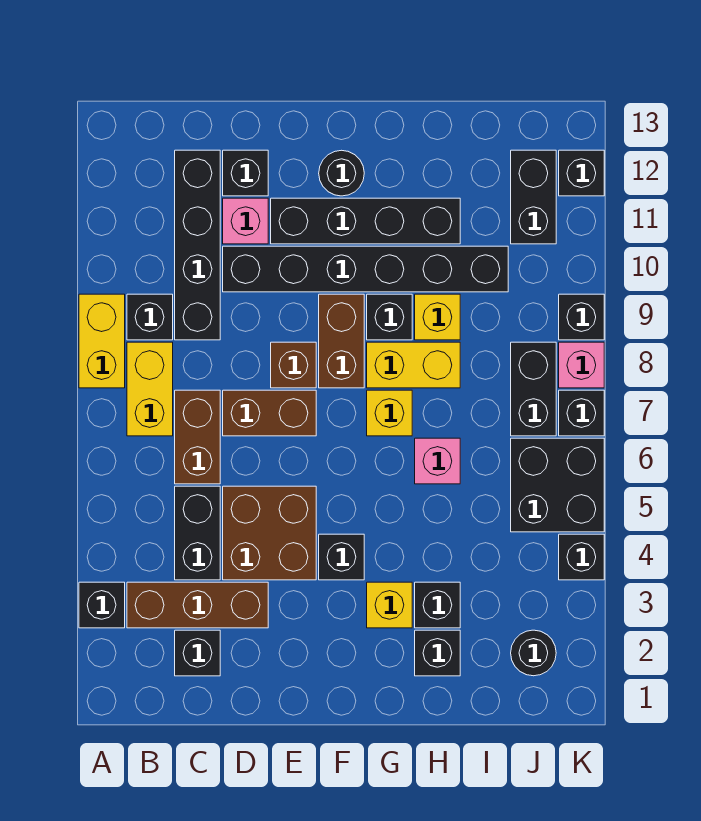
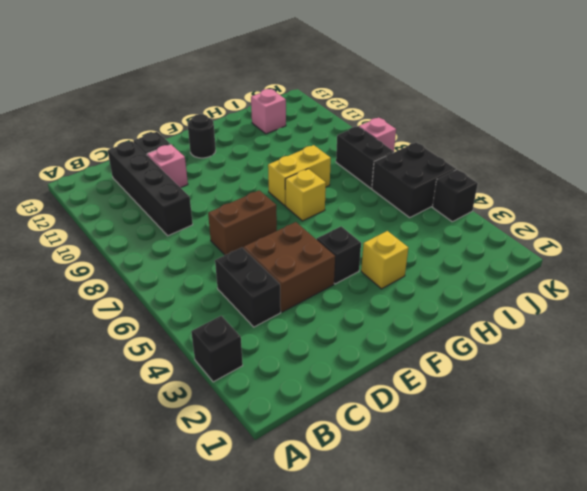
pink brick I12 level 1 -> pink brick H6 level 1
none -> yellow brick A8:A9 level 1
none -> brown brick B3:D3 level 1
none -> yellow brick B7:B8 level 1
none -> black brick B9 level 1

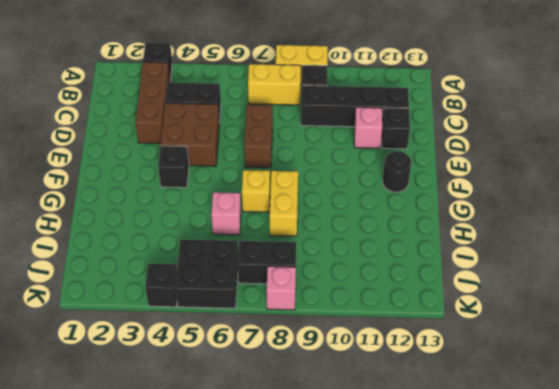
none -> black brick C2 level 1
none -> brown brick C6:C7 level 1
none -> black brick D10:I10 level 1
none -> brown brick E8 level 1

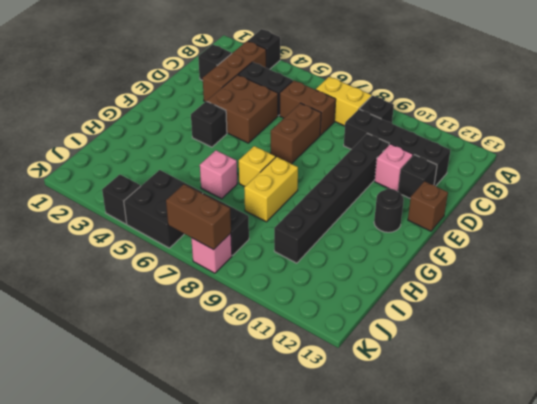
brown brick E13 level 1 -> brown brick E8 level 1
brown brick K7:K8 level 2 -> brown brick F8:F9 level 1
none -> yellow brick A8:A9 level 1
none -> black brick E11:H11 level 1
none -> yellow brick G3 level 1
none -> black brick G9 level 1

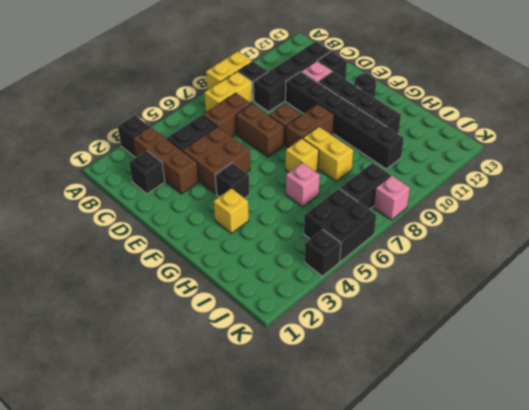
none -> black brick G9 level 1
none -> black brick H2 level 1
none -> black brick H3 level 1
none -> yellow brick H9 level 1

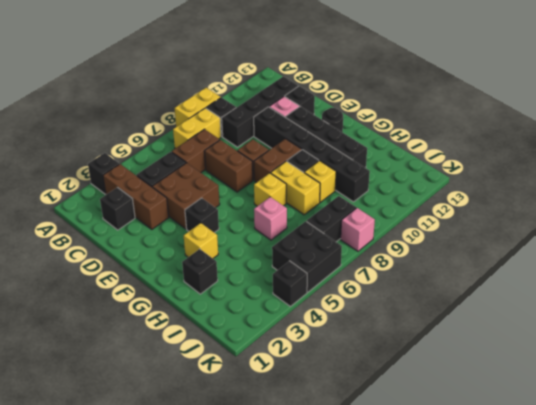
none -> black brick H3 level 1
none -> black round brick J2 level 1
none -> black brick J11:J12 level 1
none -> black brick K7 level 1

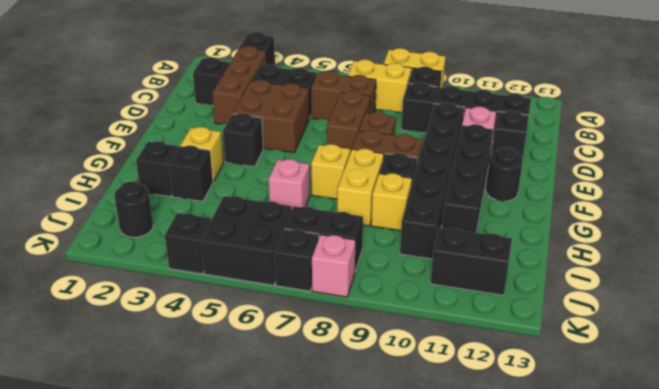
none -> black brick K9 level 1
none -> black brick K12 level 1

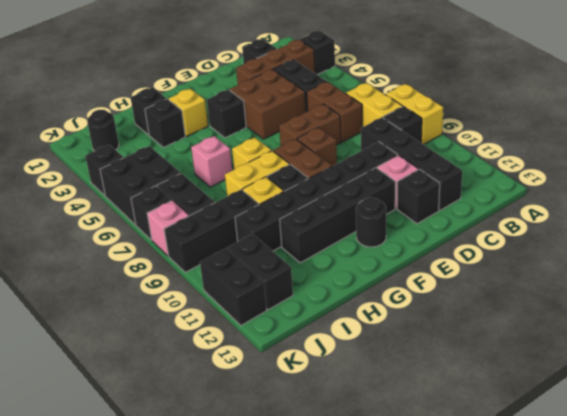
black brick I9:K9 level 1 -> black brick K9 level 1
black brick K11:K12 level 1 -> black brick K12 level 1

